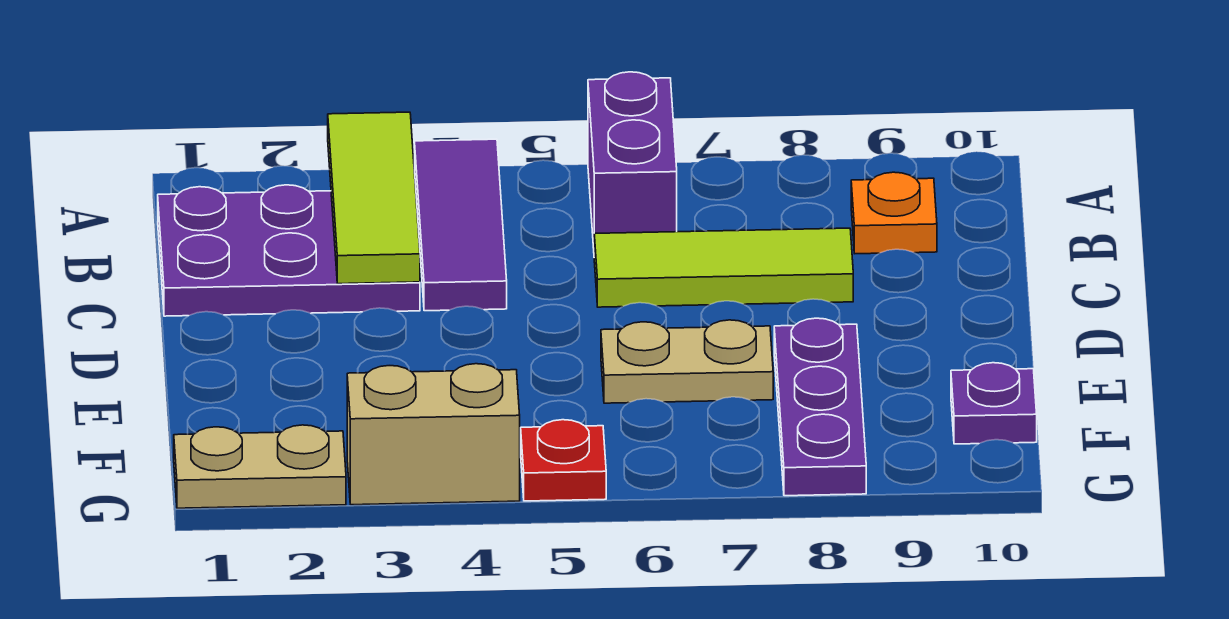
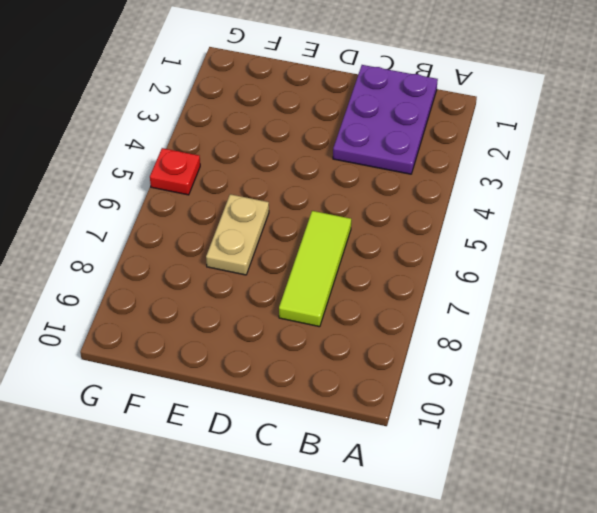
none -> purple tile A4:C4 level 1
none -> purple brick A6:B6 level 1
none -> orange plate B9 level 1

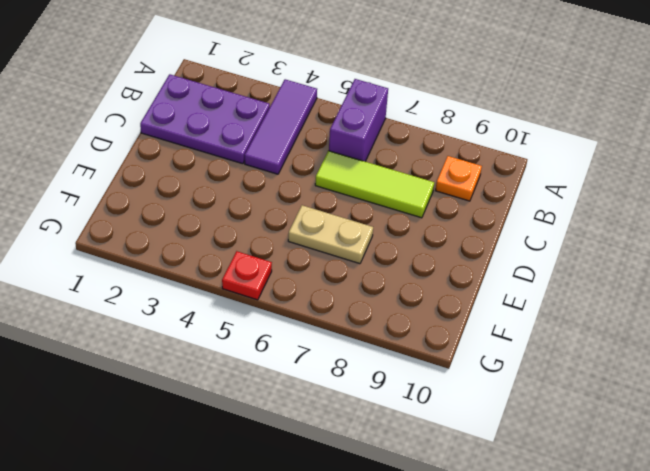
none -> purple plate E8:G8 level 1
none -> purple plate F10 level 1
none -> tan plate G1:G2 level 1

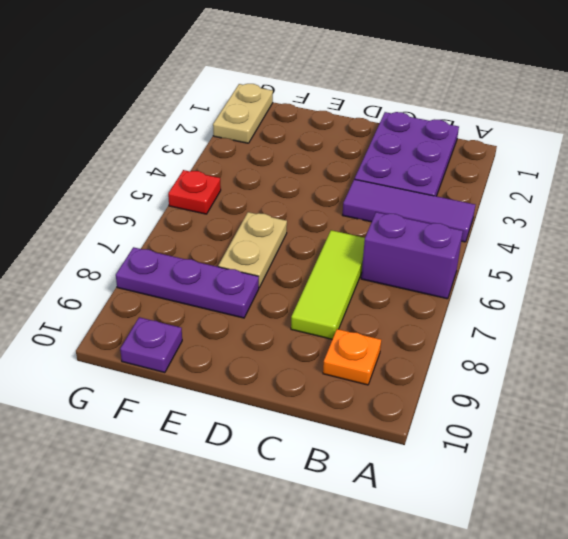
none -> tan brick G3:G4 level 1
none -> lime tile A3:C3 level 2

